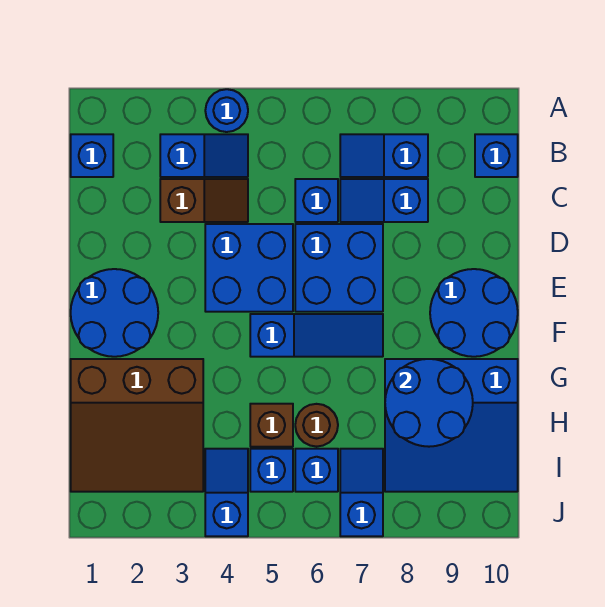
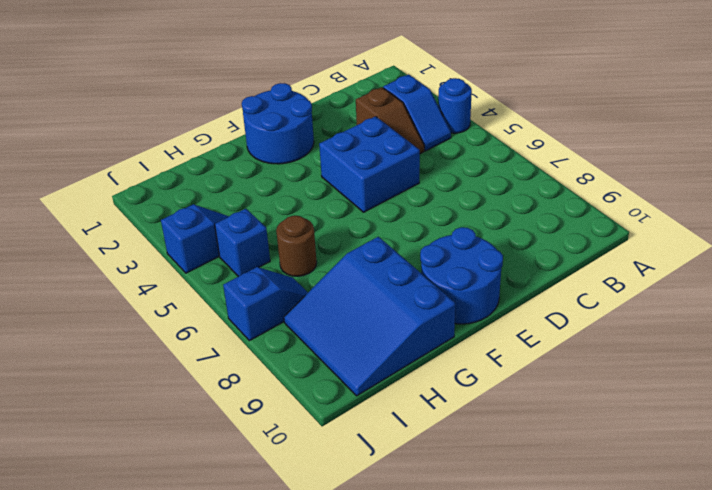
none -> blue brick B1 level 1
none -> blue slope B7:B8 level 1 top 8
none -> blue brick B10 level 1

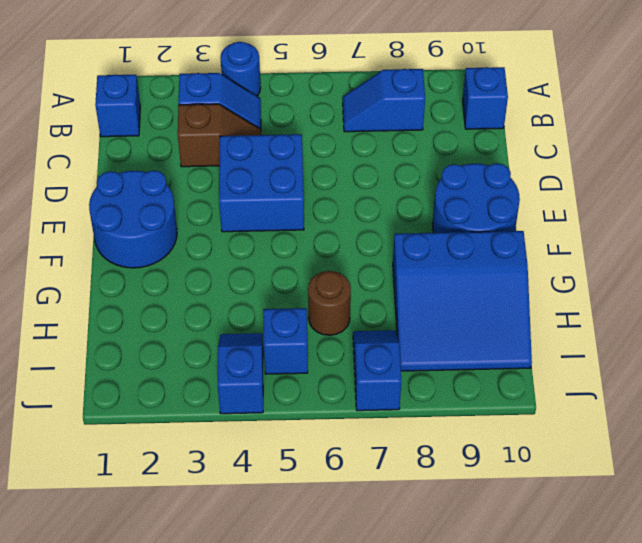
none -> blue brick C6 level 1
none -> blue slope C7:C8 level 1 top 8
none -> blue brick D6:E7 level 1

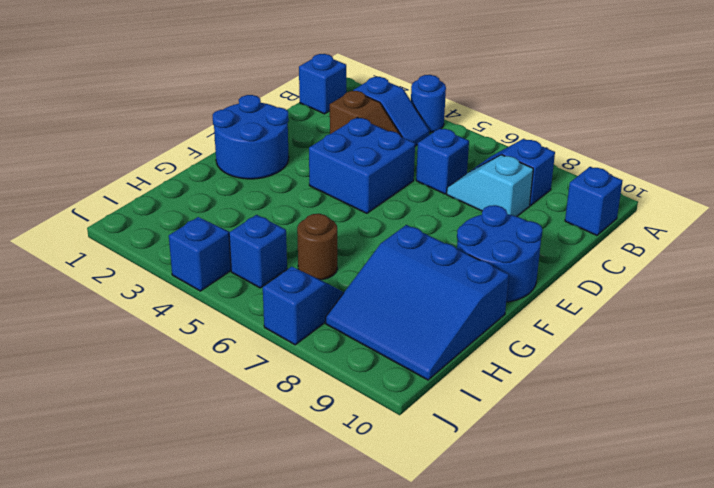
cyan slope C7:C8 level 1 top 8 -> blue slope C7:C8 level 1 top 8
none -> blue brick D6:E7 level 1
none -> blue slope F5:F7 level 1 top 5
none -> brown slope G1:I3 level 1 top G

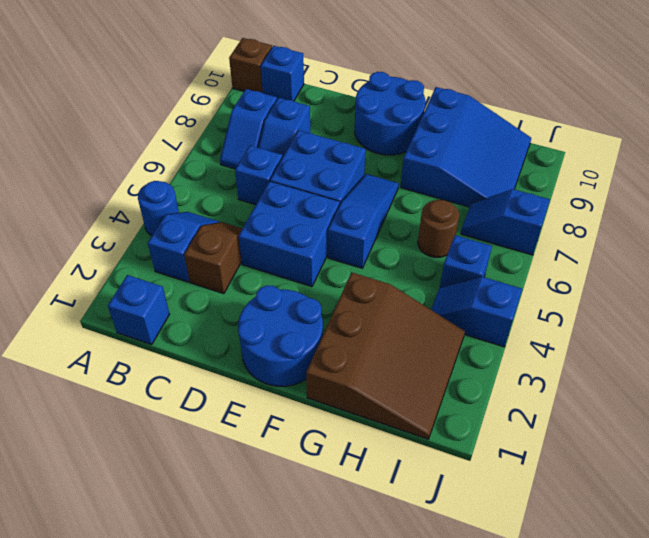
brown brick A10 level 1 -> brown brick H5 level 1
none -> blue brick I6 level 1
none -> blue round brick G8:H9 level 2

